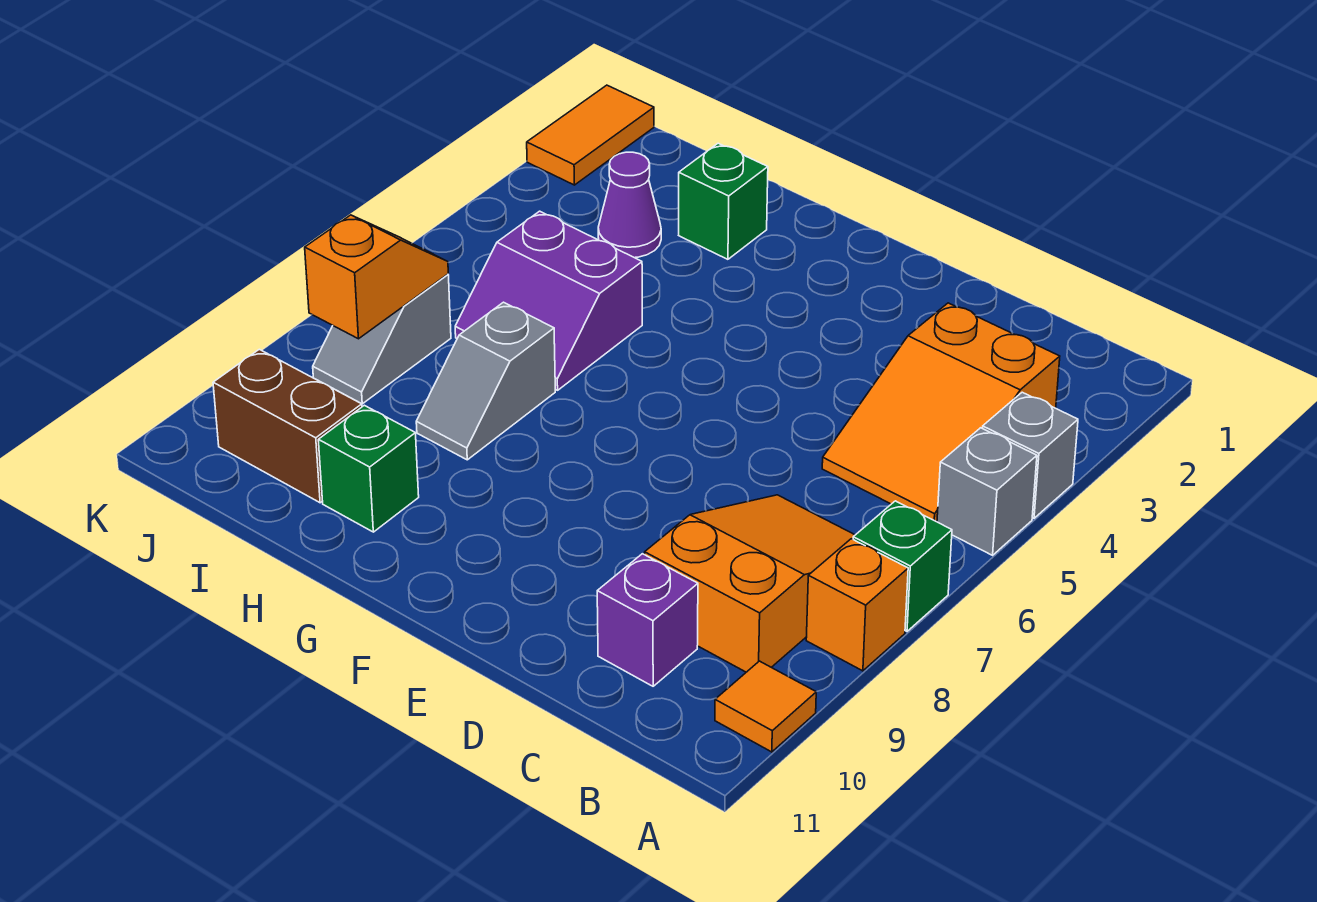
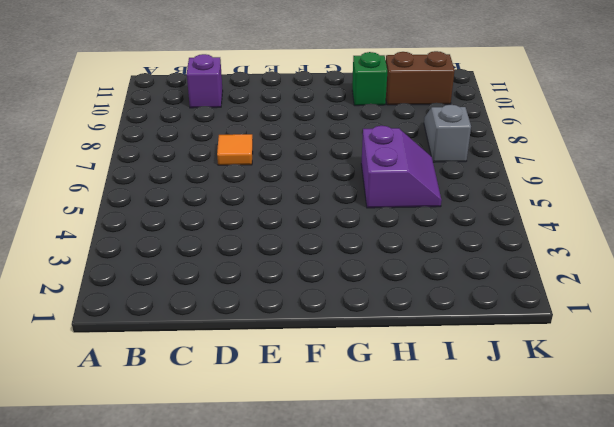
orange tile D7 level 1 -> orange tile A10 level 1
purple slope H5:I6 level 1 top H -> purple slope H5:I6 level 1 top 5
none -> grey brick A4 level 1
none -> grey brick A5 level 1
none -> green brick A7 level 1

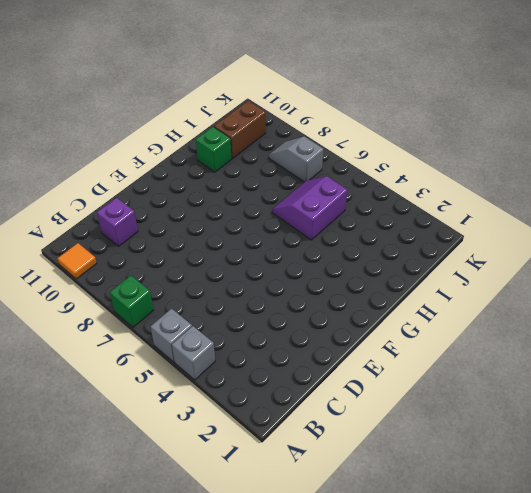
none -> orange brick A8 level 1
none -> orange slope B3:C5 level 1 top 3
none -> orange slope B7:C9 level 1 top 9

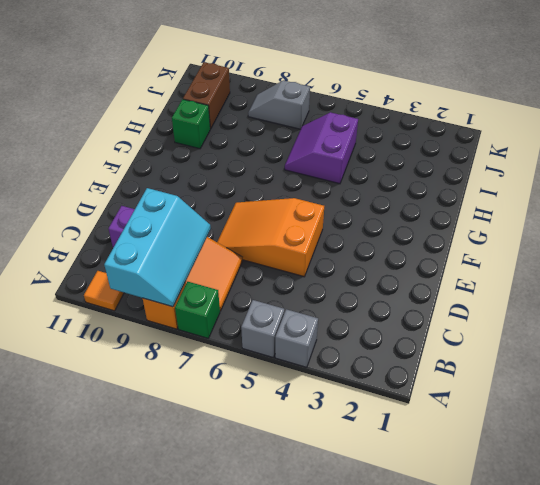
cyan slope A8:C9 level 2 top 9 -> none
orange slope D5:E7 level 1 top 5 -> orange slope B3:C5 level 1 top 3
none -> green brick H2 level 1
none -> grey slope H7:H8 level 1 top 7
none -> purple cone I3 level 1

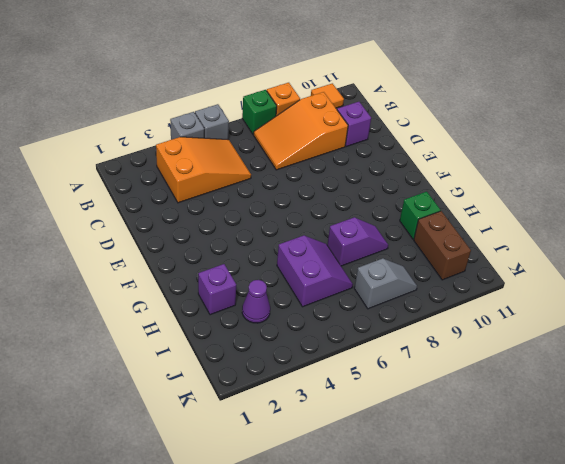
purple brick H2 level 1 -> green brick H2 level 1
purple slope H7:H8 level 1 top 7 -> grey slope H7:H8 level 1 top 7
none -> orange tile K1:K2 level 1
none -> orange slope J7:J8 level 2 top 8

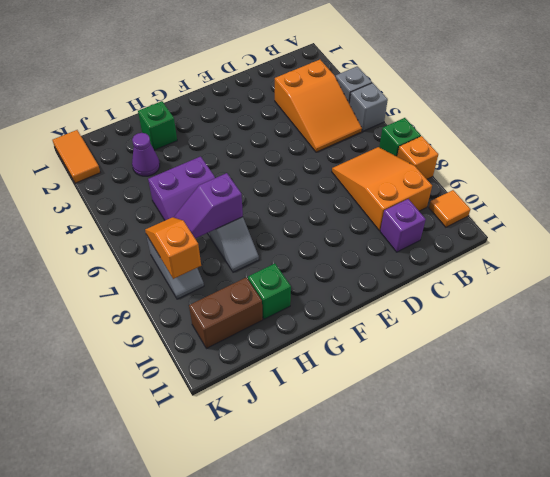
purple slope H7:I7 level 2 top H -> none

